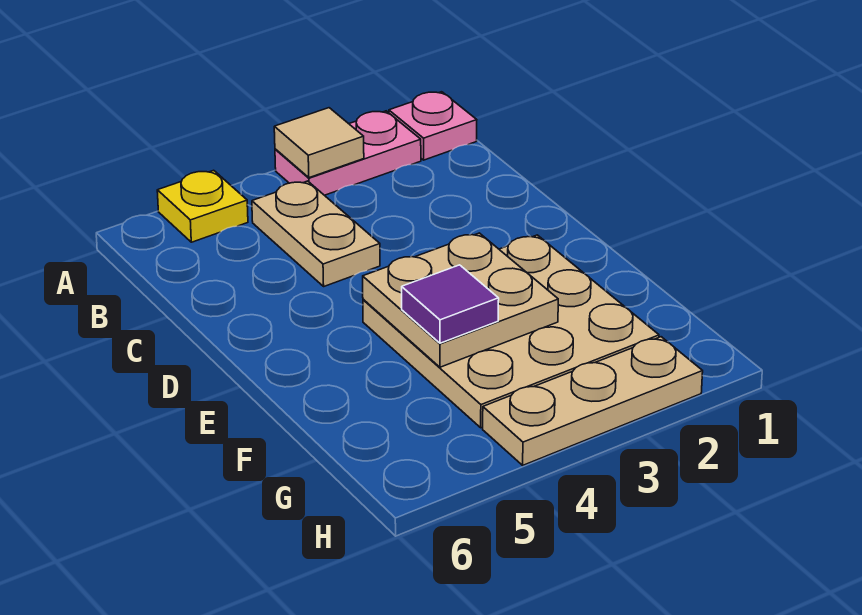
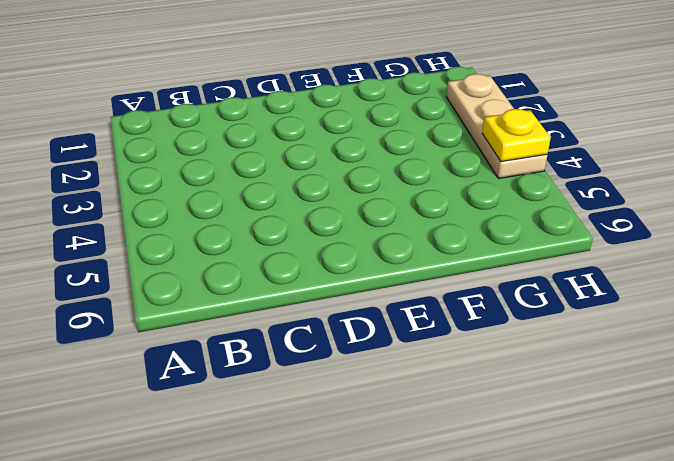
yellow plate H4 level 2 -> yellow plate A5 level 1
none -> pink plate A1 level 1
none -> pink plate A2:A3 level 1

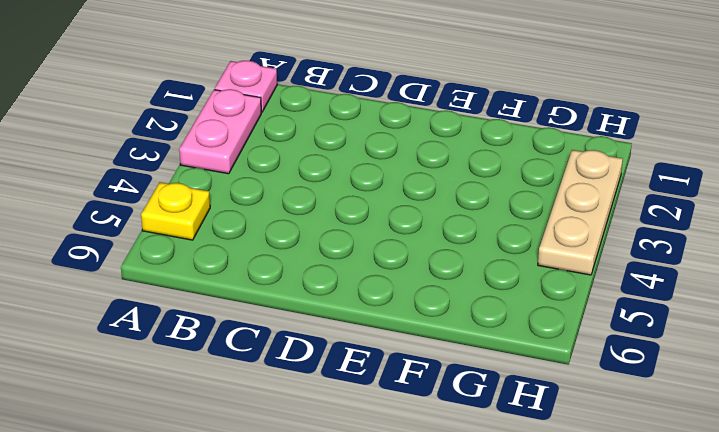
none -> tan plate B4:C4 level 1
none -> tan plate E2:G4 level 1

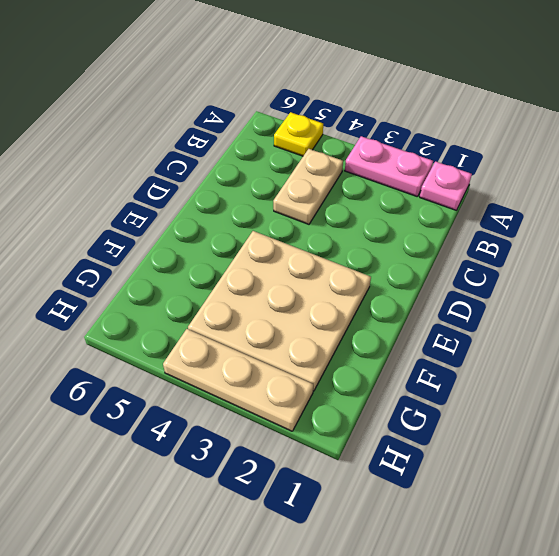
none -> tan tile A3 level 2
none -> tan plate E3:F4 level 2

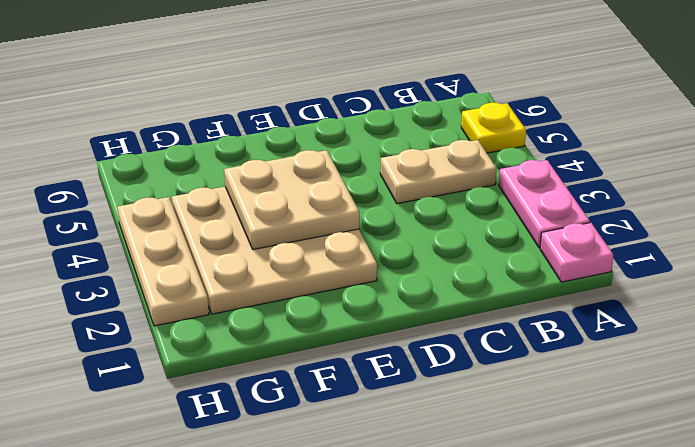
none -> tan tile A3 level 2
none -> purple tile F4 level 3

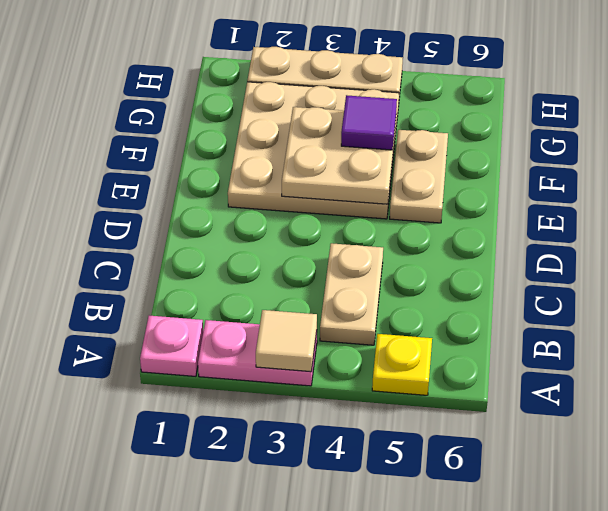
tan plate E5:F5 level 1 -> none

